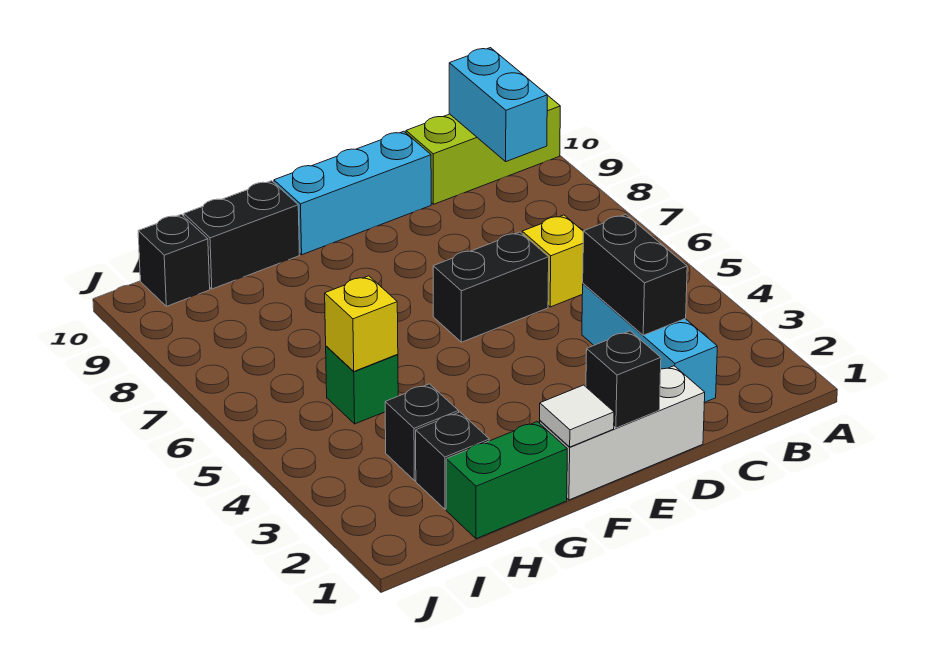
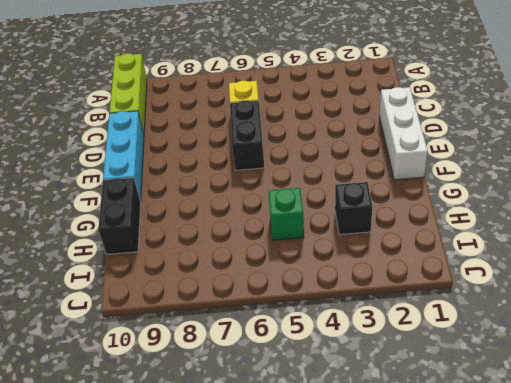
none -> cyan brick C2:C4 level 1
none -> green brick G1:H1 level 1
none -> black brick H2 level 1

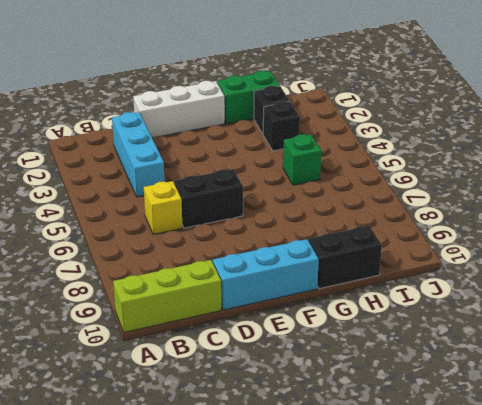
none -> black brick I10 level 1
none -> cyan brick B9:B10 level 2
none -> black brick C3:C4 level 2

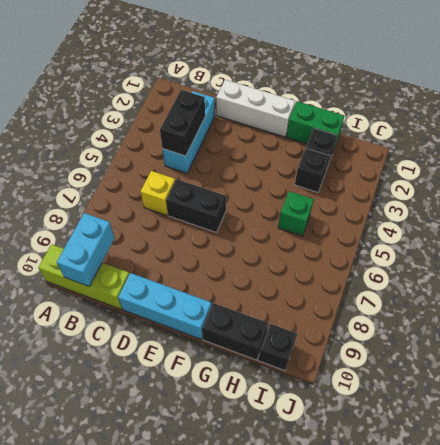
none -> black brick E1 level 2
none -> white tile F1 level 2
none -> yellow brick H5 level 2

